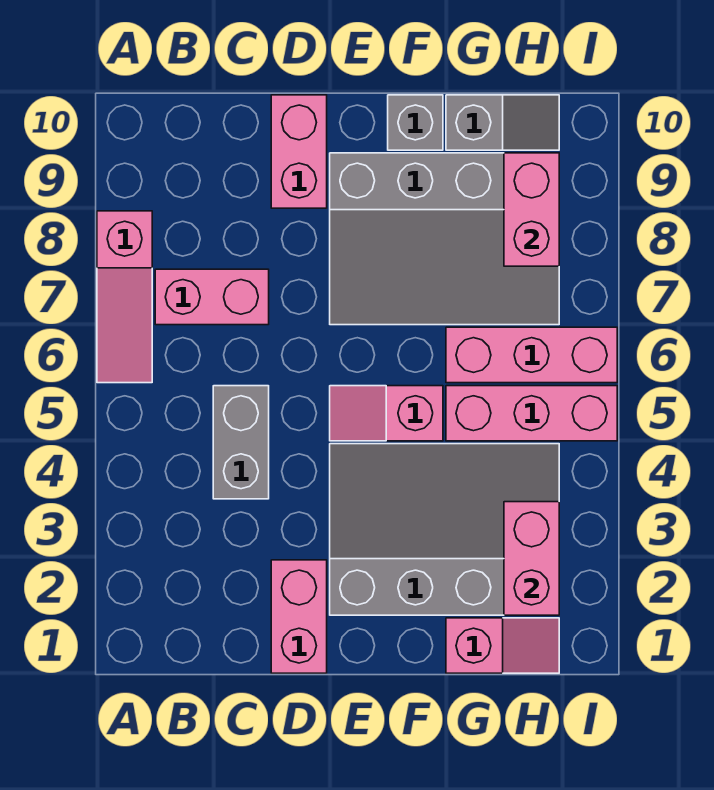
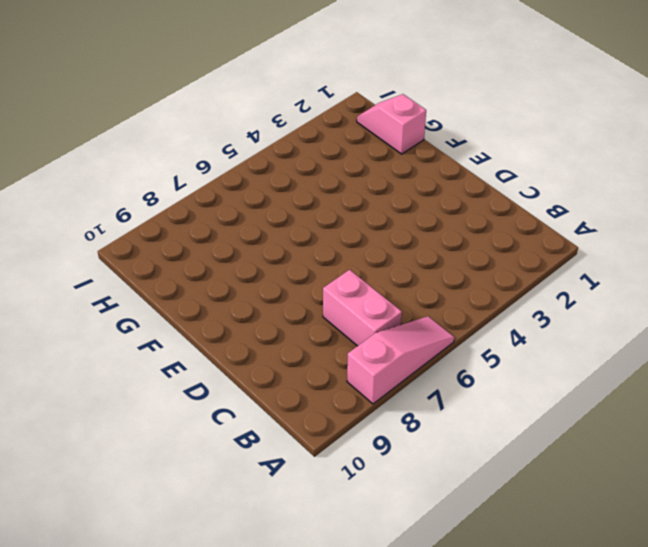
none -> grey brick C4:C5 level 1
none -> pink brick D1:D2 level 1
none -> pink brick D9:D10 level 1

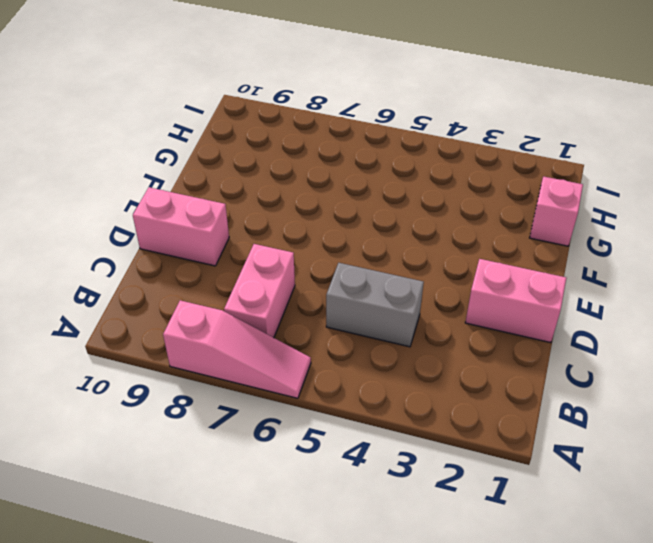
none -> grey slope E2:H4 level 1 top 2
none -> pink slope E5:F5 level 1 top F
none -> grey slope E7:H9 level 1 top 9

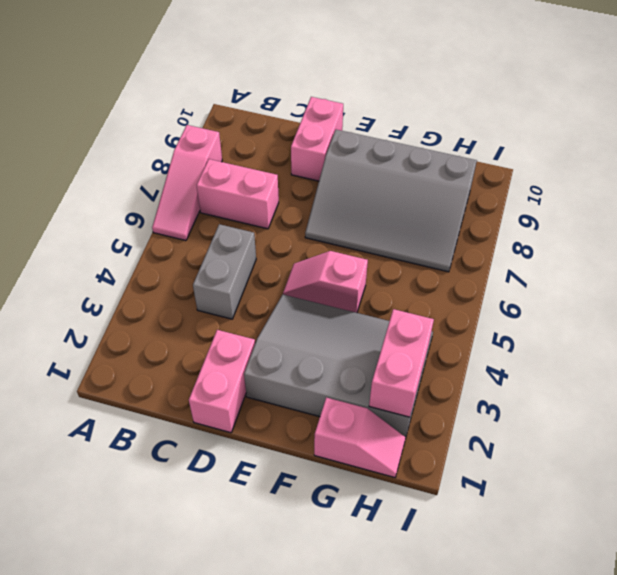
none -> grey brick F10 level 1
none -> pink brick G5:I5 level 1
none -> pink brick G6:I6 level 1

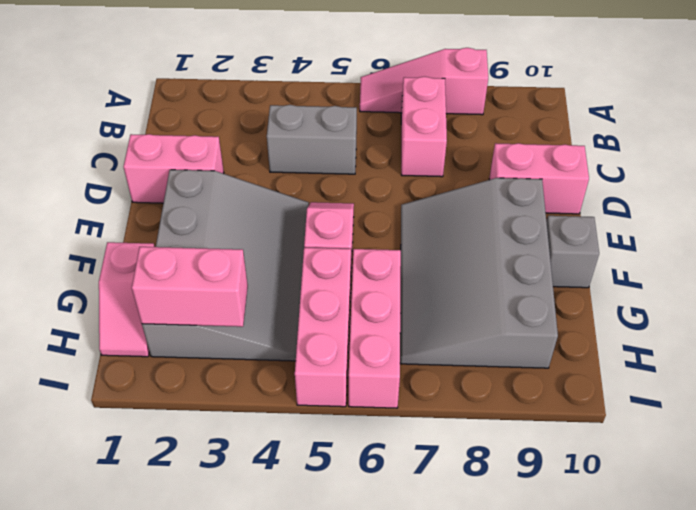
none -> grey slope G10:H10 level 1 top G
none -> pink brick H8:H9 level 2

